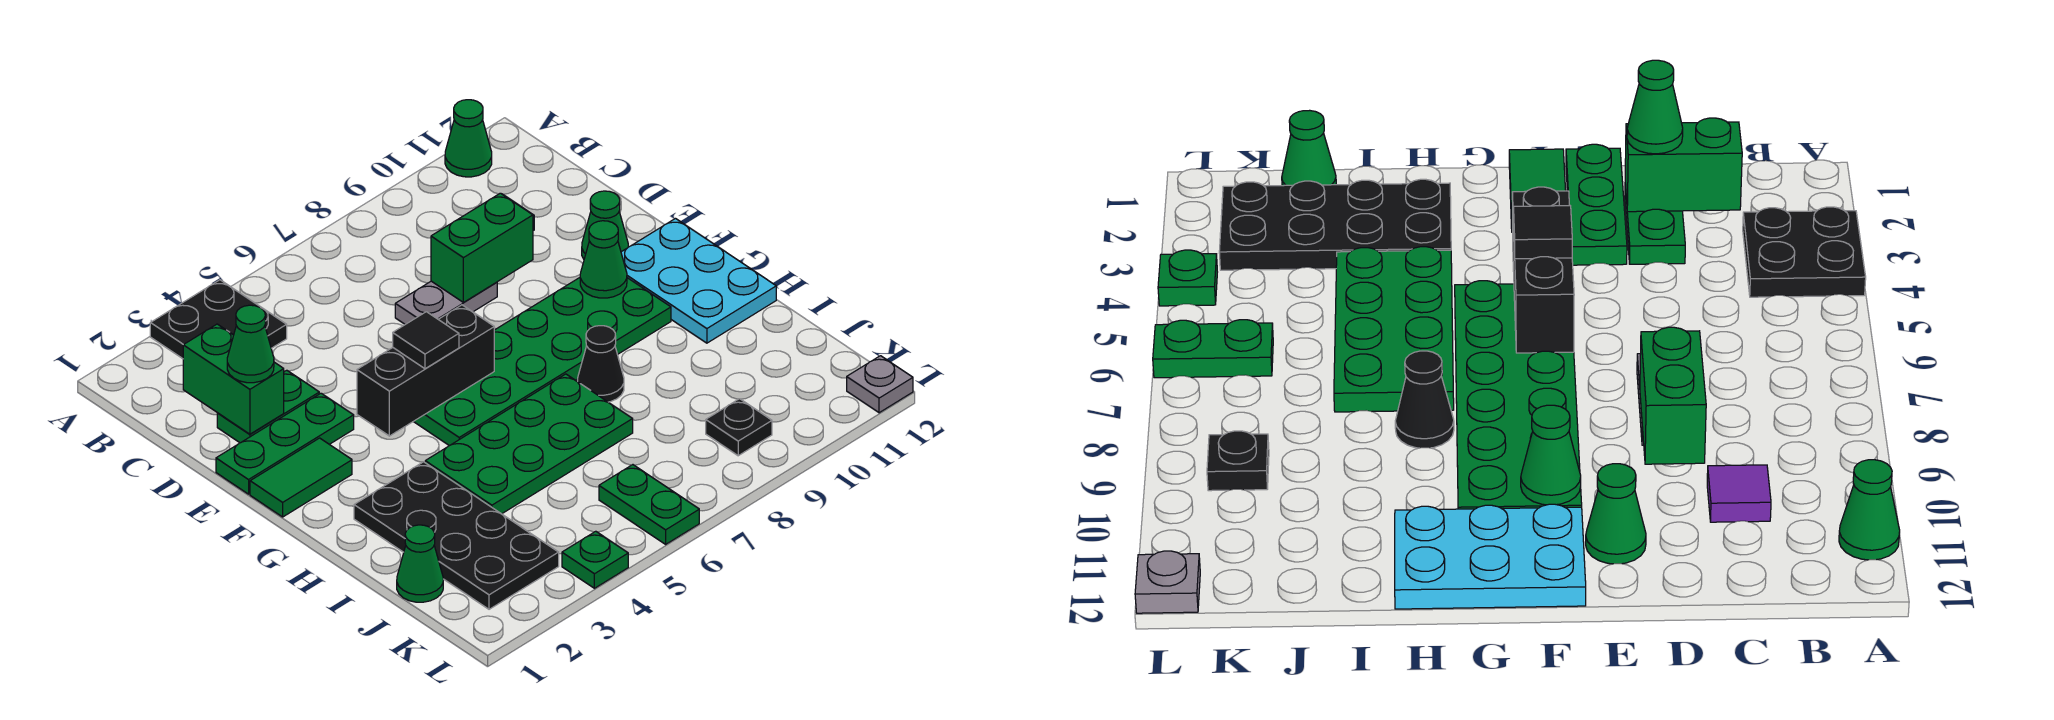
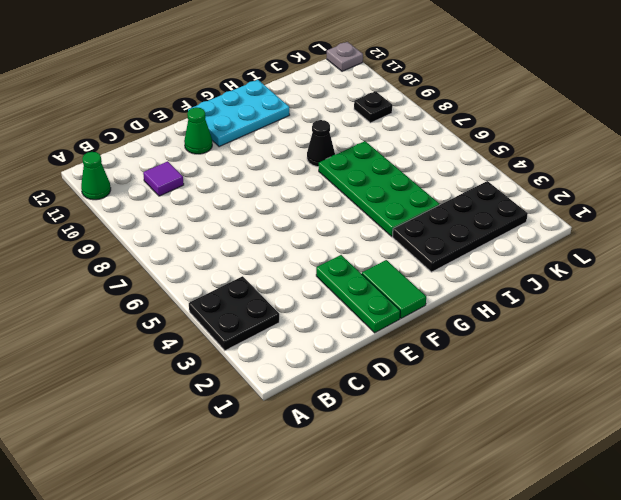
none -> green plate D2:D3 level 1
none -> grey plate D7:D8 level 1
none -> green plate F5:G10 level 1

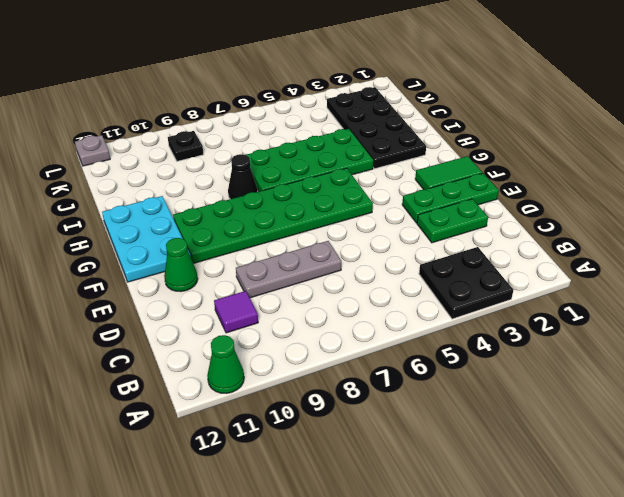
grey plate D7:D9 level 1 -> grey plate D7:D8 level 1
none -> green cone J1 level 1
none -> green plate K6:L6 level 1
none -> green plate L4 level 1

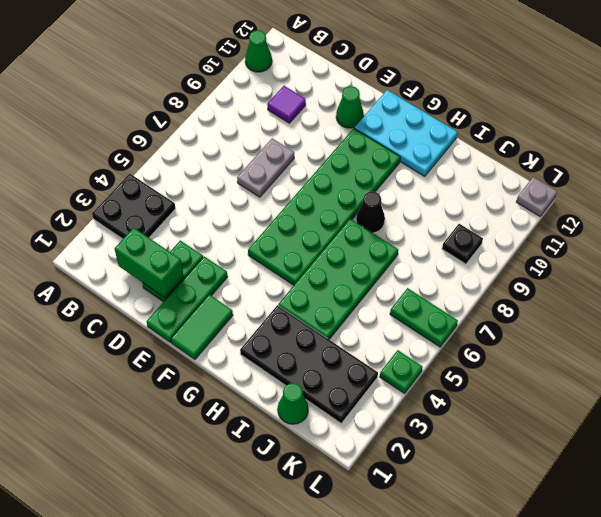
none -> green brick D8:D9 level 2
none -> black brick F4:F6 level 2
none -> green cone F10 level 2

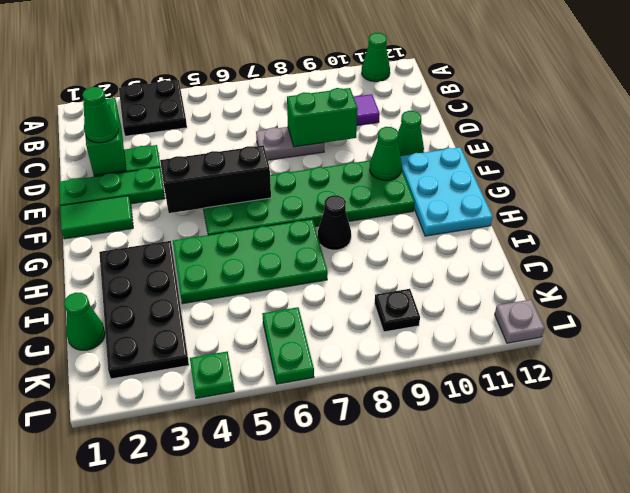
none -> black tile F5 level 3

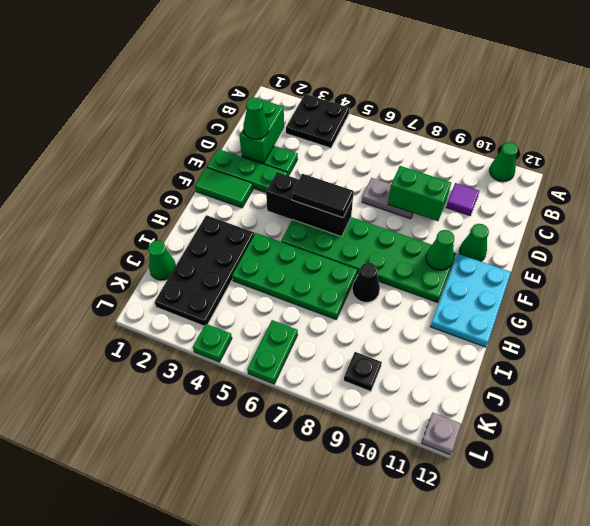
black tile F5:F6 level 3 -> black tile F5 level 3

